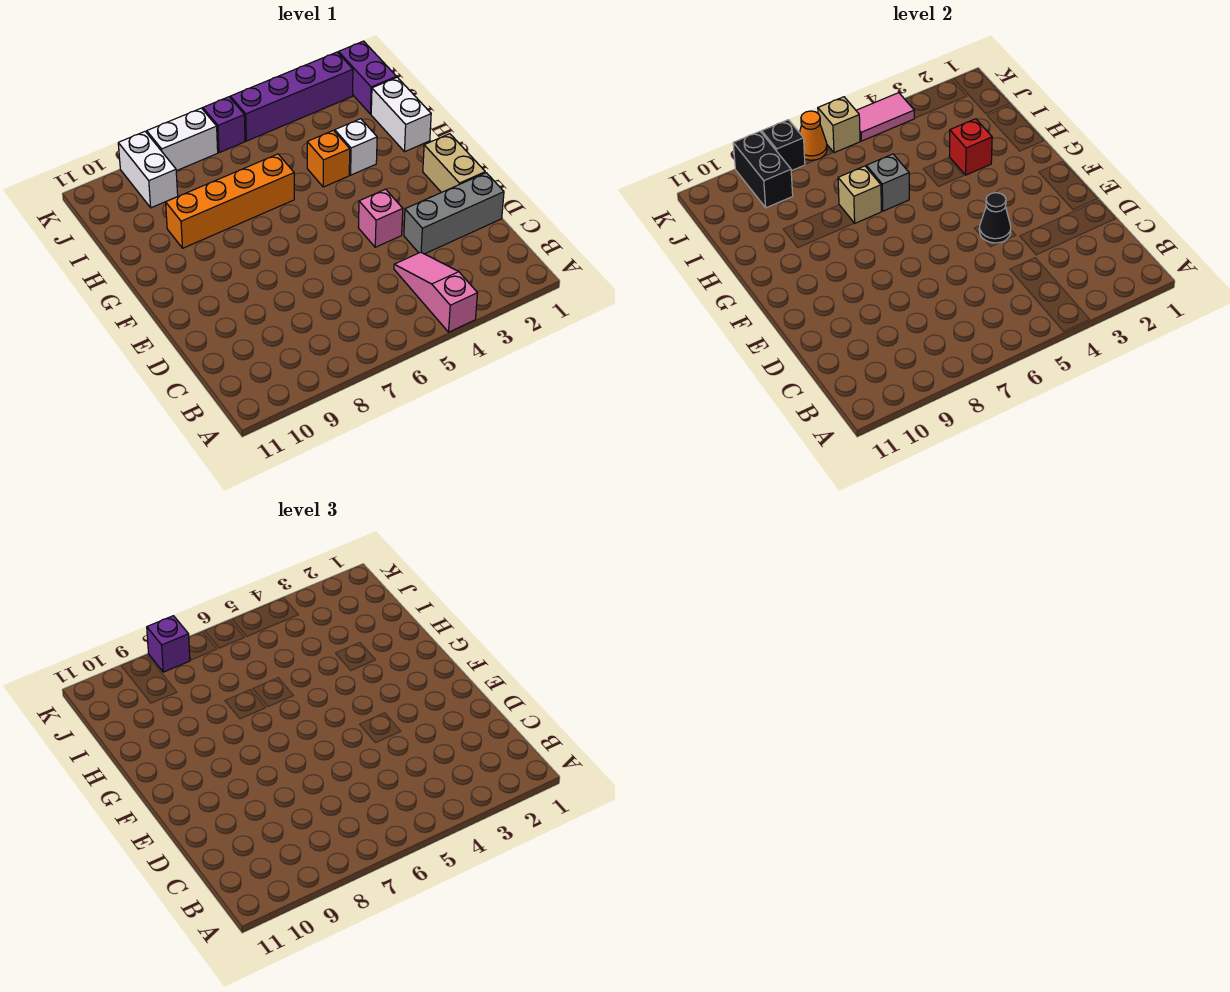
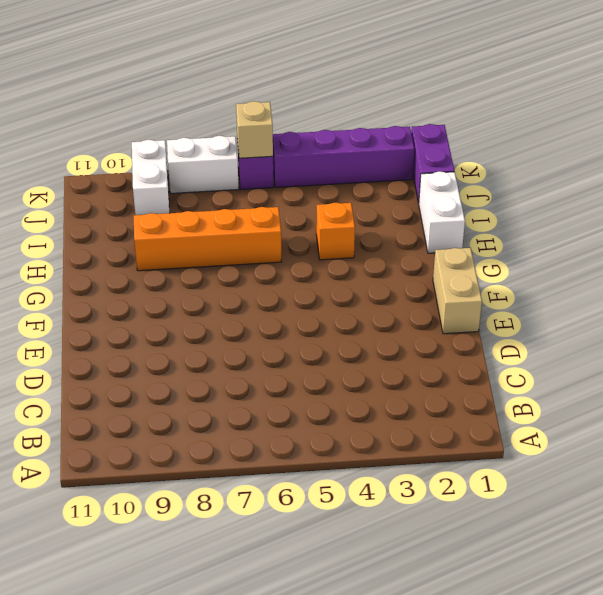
none -> pink slope A4:C4 level 1 top A
none -> grey brick D1:D3 level 1
none -> pink brick E4 level 1

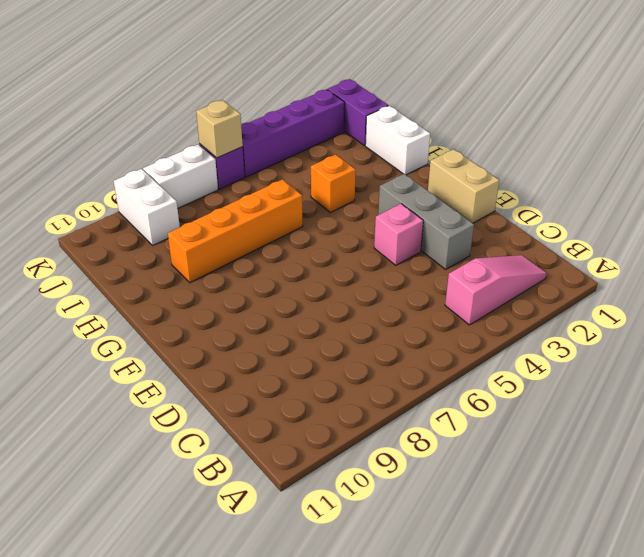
pink slope B2:B4 level 1 top 4 -> pink slope A4:C4 level 1 top A
grey brick D3:F3 level 1 -> grey brick D1:D3 level 1
none -> white brick H3 level 1
none -> black cone E4 level 2
none -> red brick H3 level 2

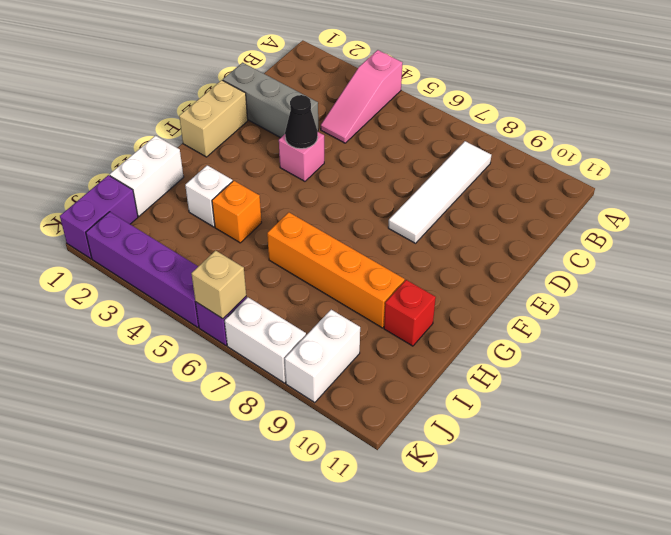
white tile B8:E8 level 1 -> none
red brick H10 level 1 -> red brick H3 level 2
none -> grey brick H6 level 2
none -> tan brick H7 level 2
none -> black brick J9:K9 level 2

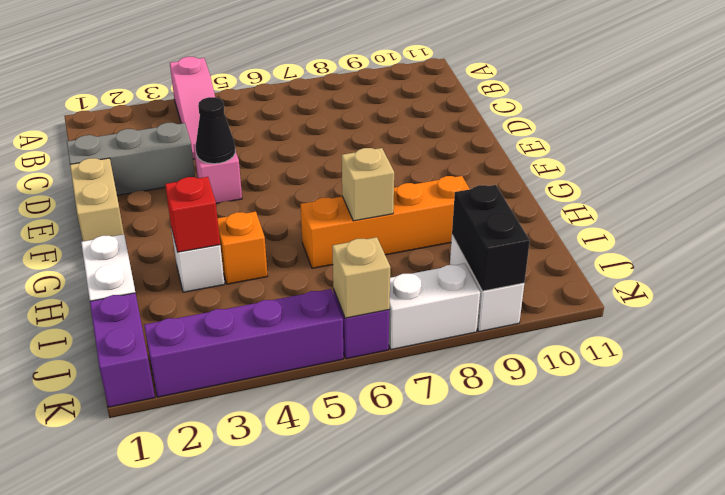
none -> grey brick H6 level 2
none -> pink tile K4:K5 level 2
none -> orange cone K7 level 2

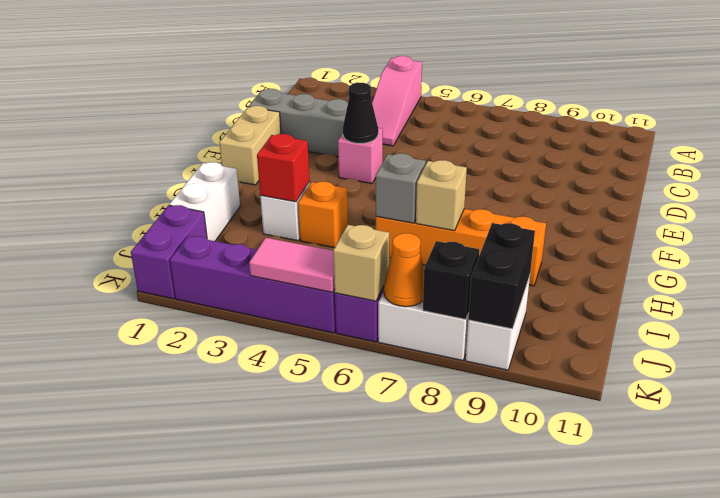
none -> purple brick K8 level 3

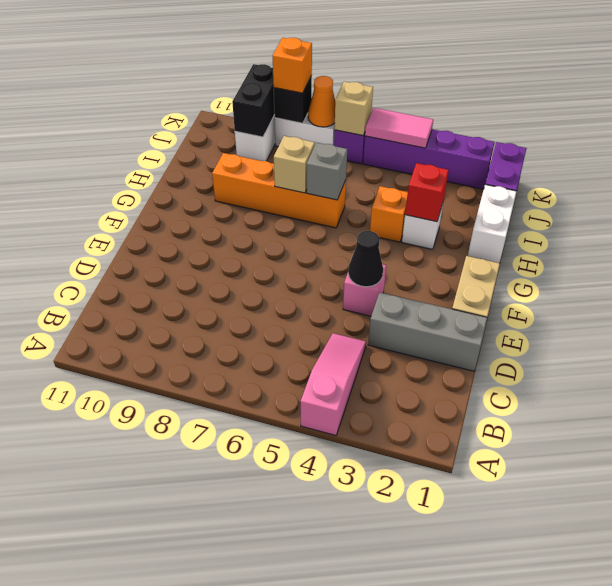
orange brick K8 level 3 -> purple brick K8 level 3

